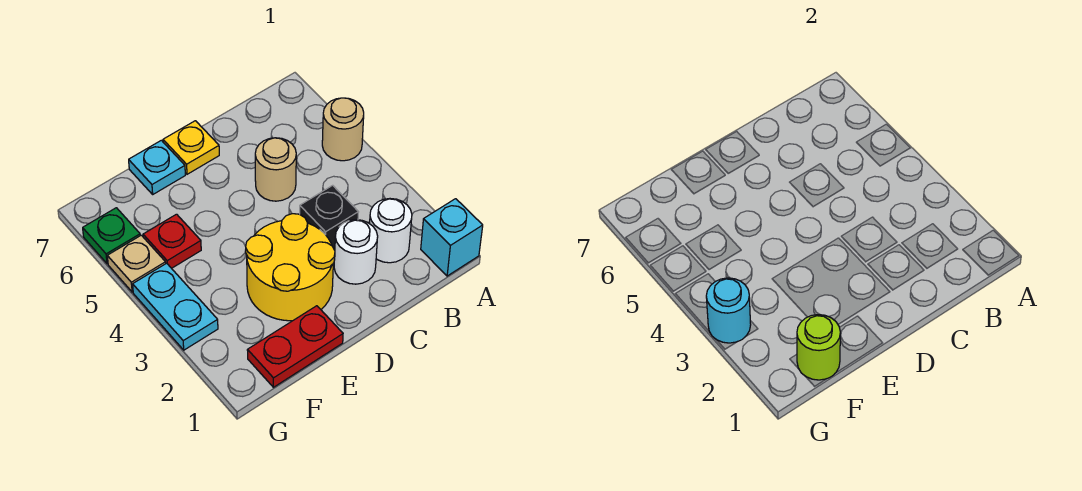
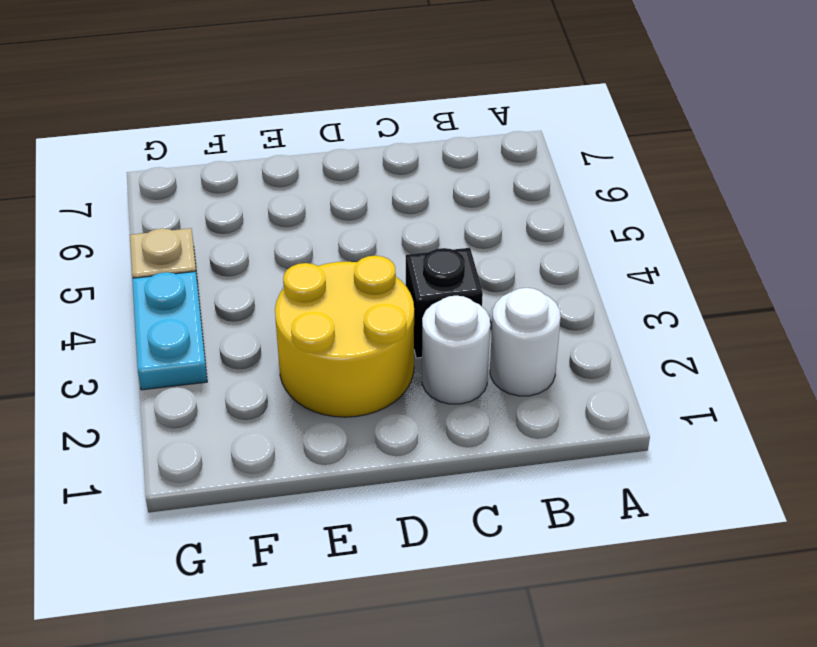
none -> cyan brick A1 level 1
none -> tan round brick A5 level 1
none -> tan round brick C5 level 1

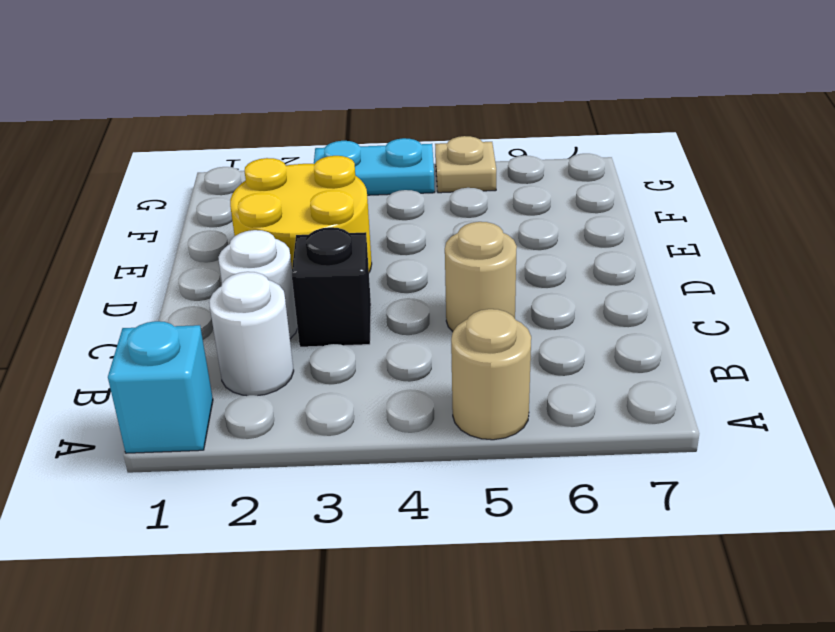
none -> yellow plate D7 level 1
none -> red plate E1:F1 level 1
none -> cyan plate E7 level 1

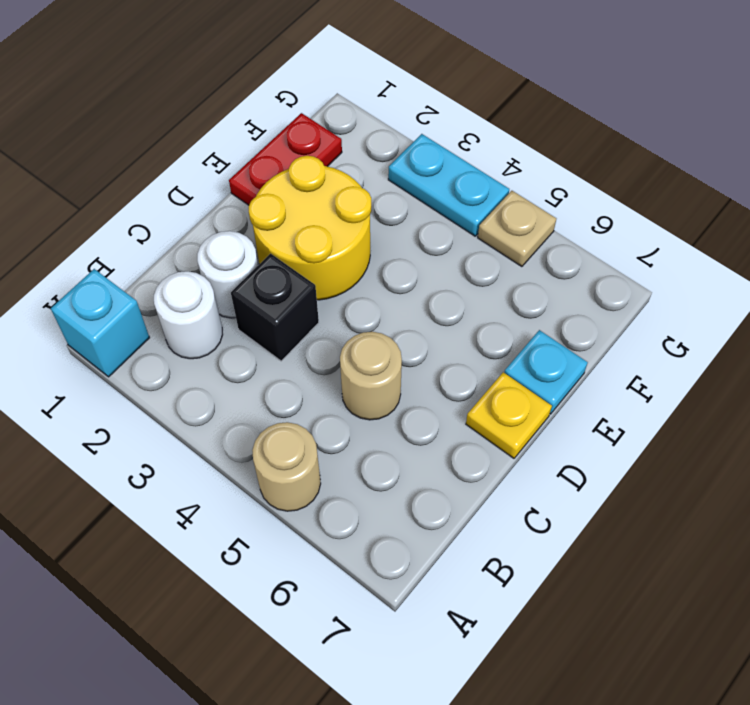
none -> red plate F5 level 1
none -> green plate G6 level 1
none -> lime round brick F1 level 2

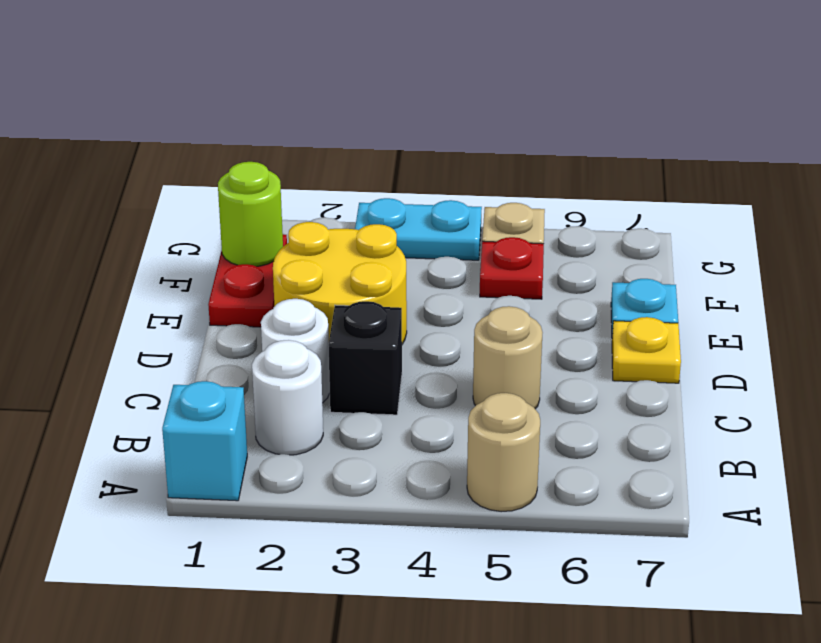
none -> green plate G6 level 1
none -> cyan round brick G3 level 2

